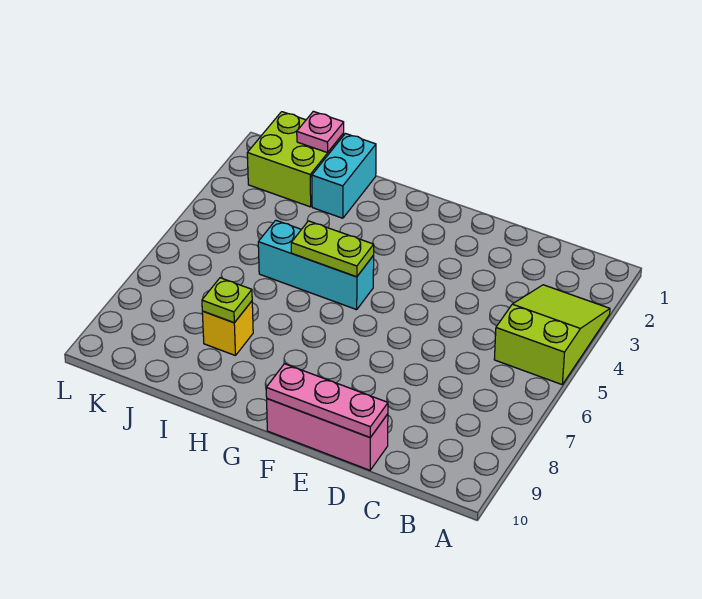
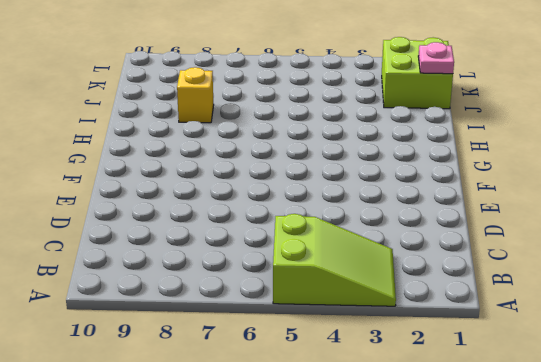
none -> pink brick D10:F10 level 1
none -> cyan brick G5:I5 level 1

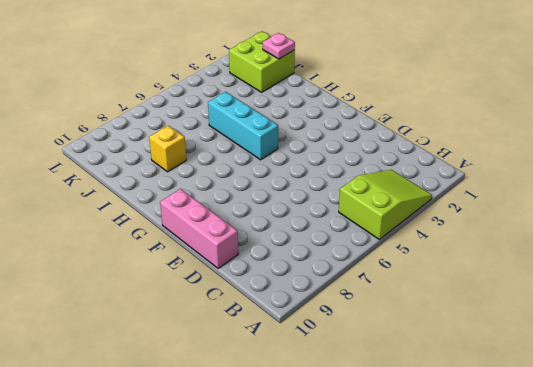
none -> cyan brick I1:I2 level 1
none -> pink plate D10:F10 level 2

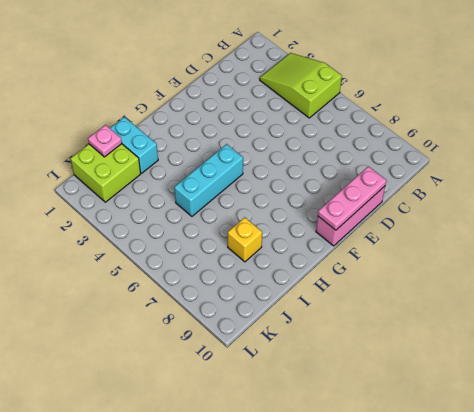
none -> lime plate G5:H5 level 2
none -> lime plate I8 level 2

